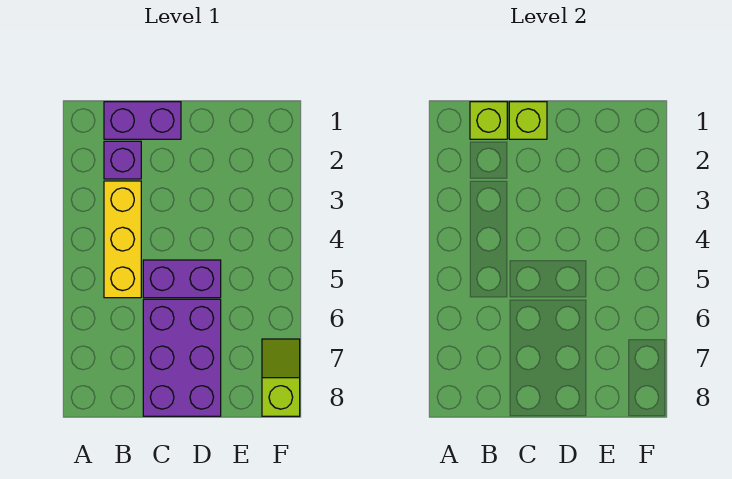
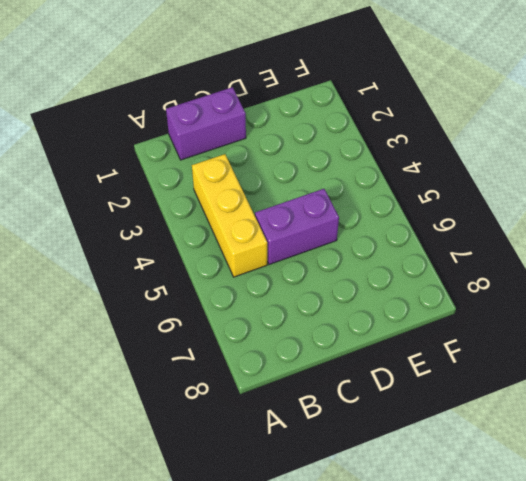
none -> purple brick B2 level 1
none -> purple brick C6:D8 level 1

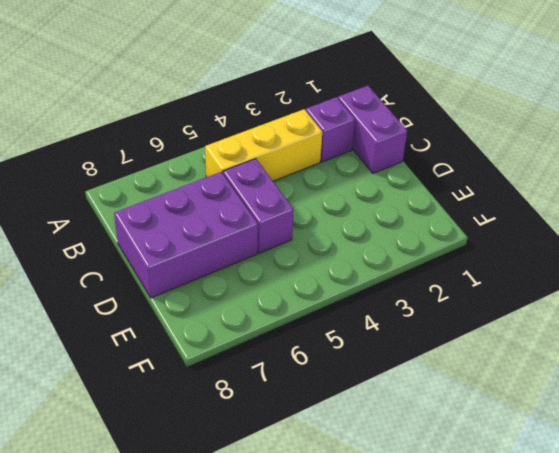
none -> lime slope F7:F8 level 1 top 8
none -> lime brick B1 level 2

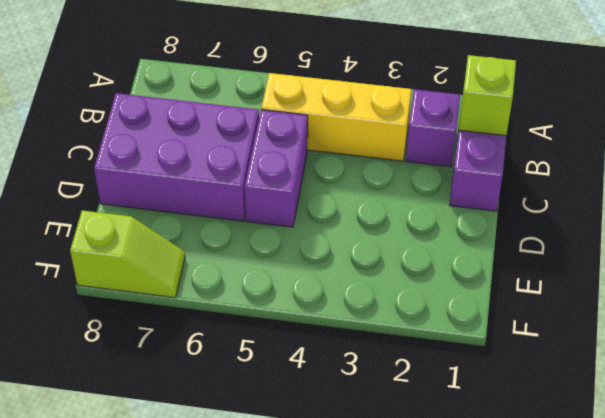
none -> lime brick C1 level 2

